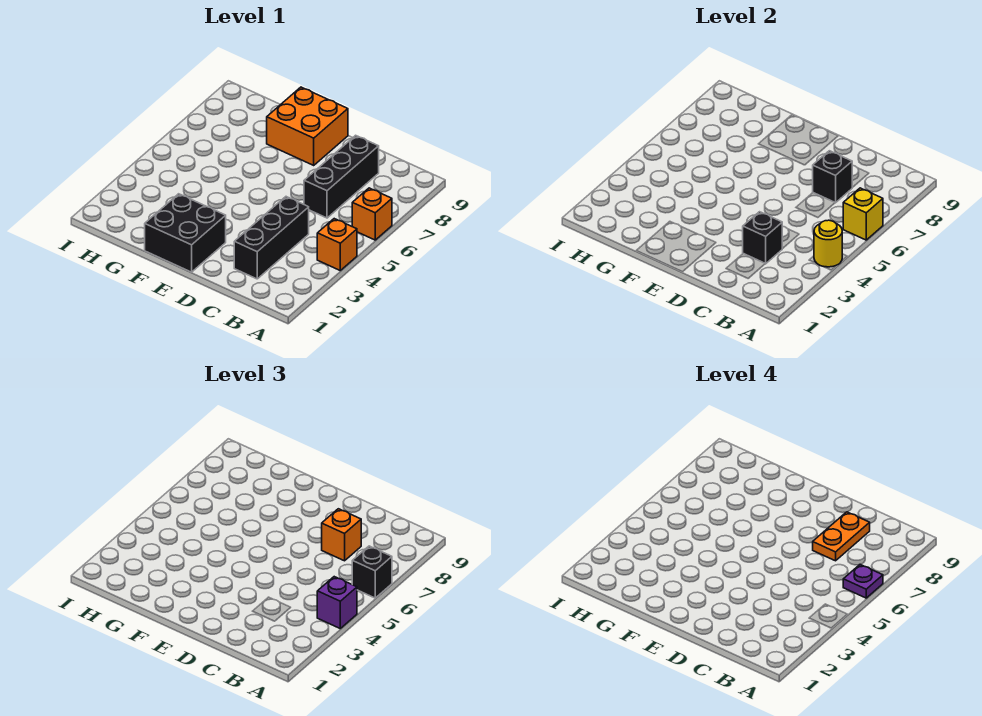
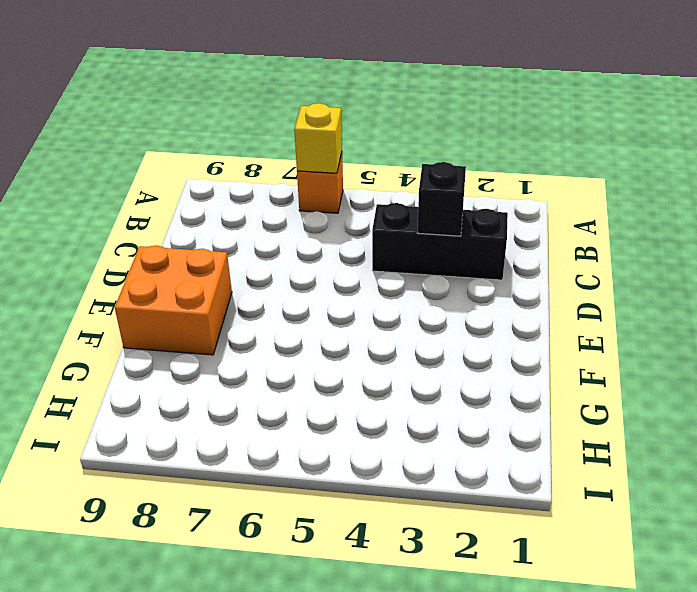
none -> orange brick A4 level 1
none -> black brick C6:C8 level 1
none -> black brick E1:F2 level 1

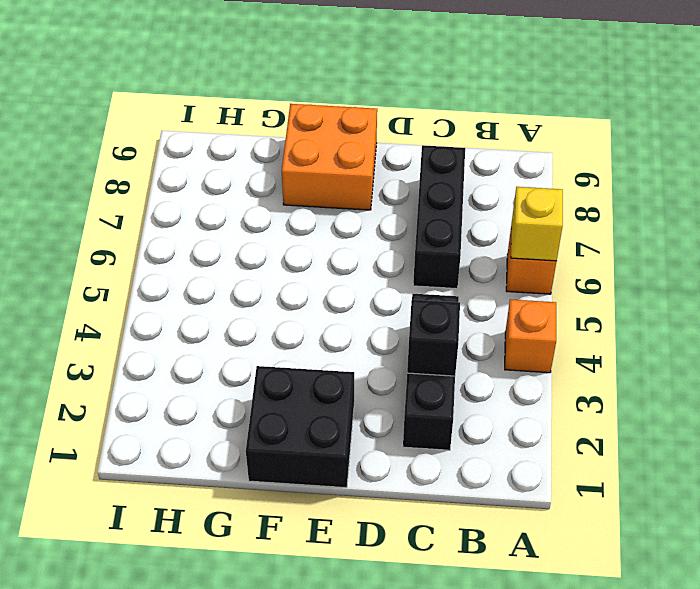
none -> yellow round brick A4 level 2
none -> black brick C7 level 2
none -> purple brick A4 level 3

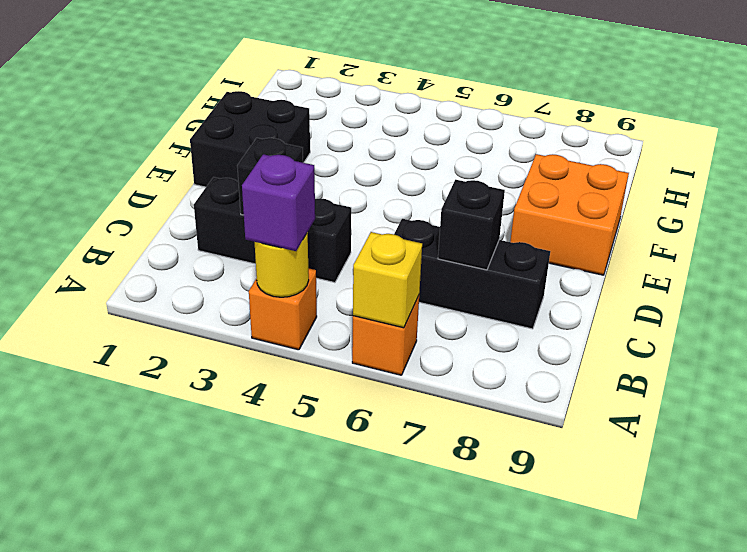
none -> black brick A6 level 3
none -> orange brick C7 level 3
none -> purple plate A6 level 4

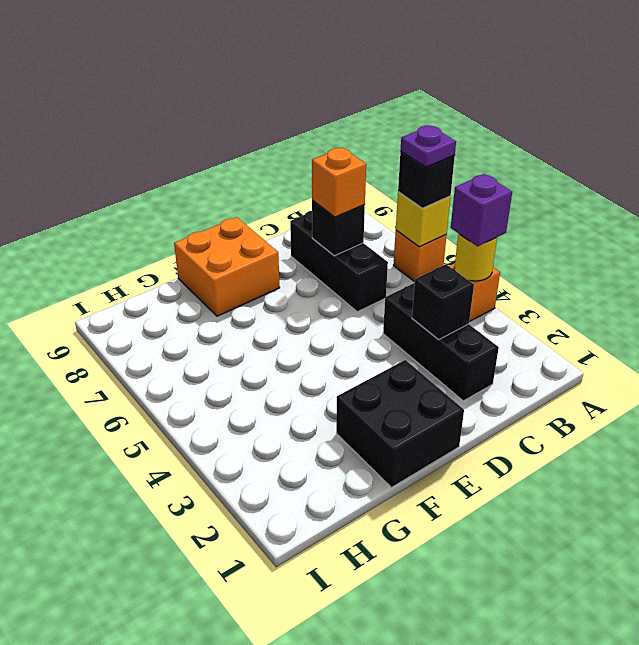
none -> orange plate C7:C8 level 4

